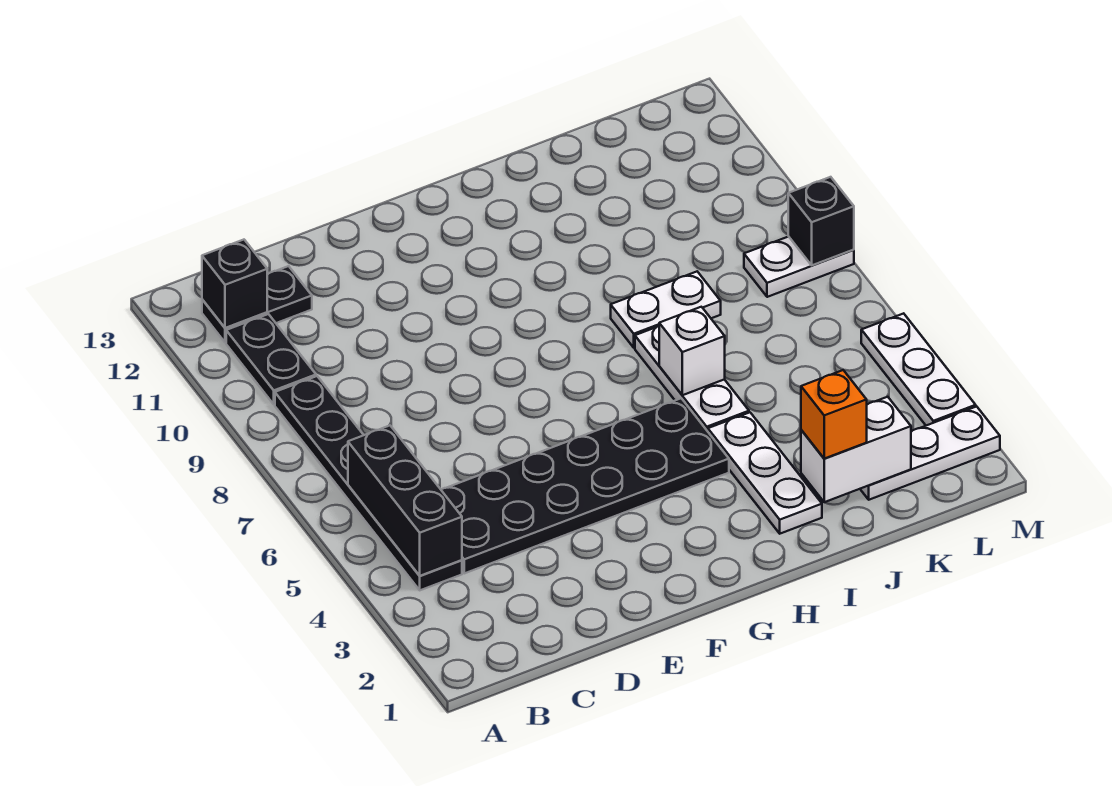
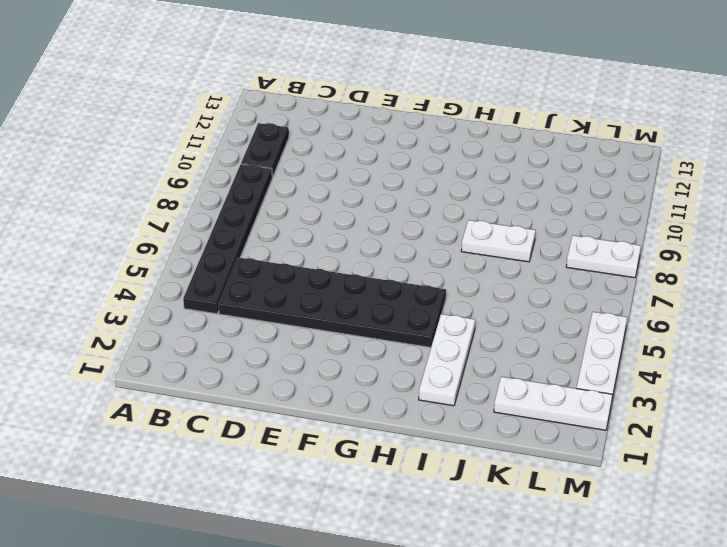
none -> black plate B12:C12 level 1
none -> white plate I5:I7 level 1
none -> black brick B4:B6 level 2

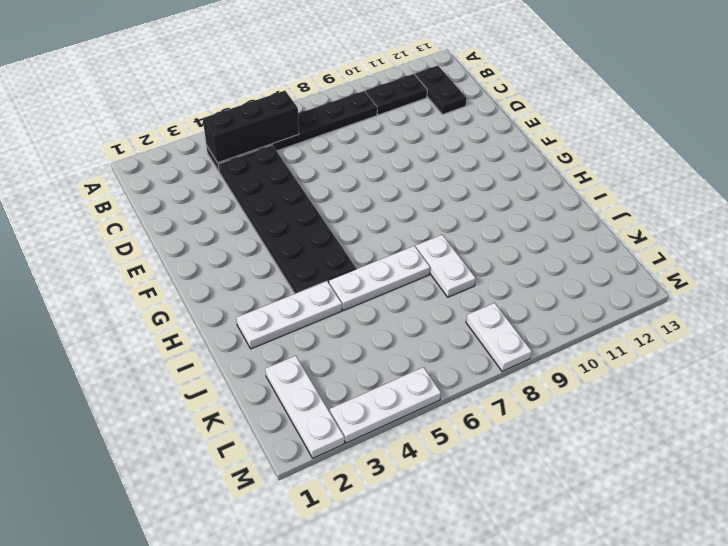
none -> black brick B12 level 2
none -> white brick I6 level 2
none -> white brick J2:K2 level 2

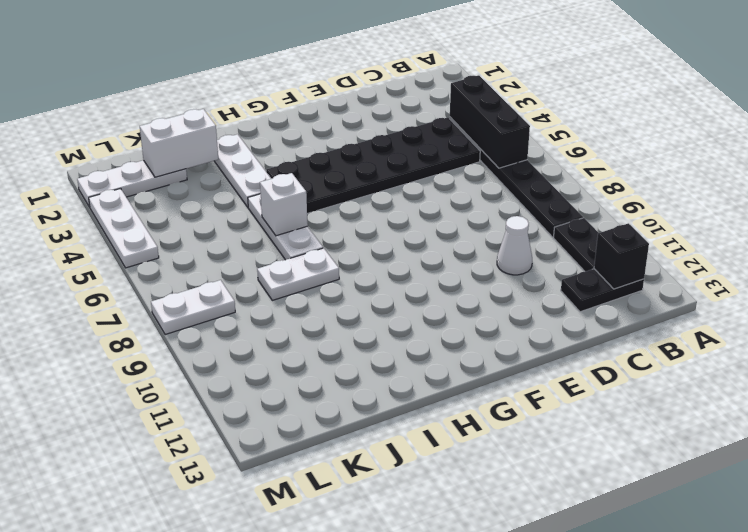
white cone D10 level 1 -> none
none -> black brick M8 level 2
none -> orange brick J2 level 3

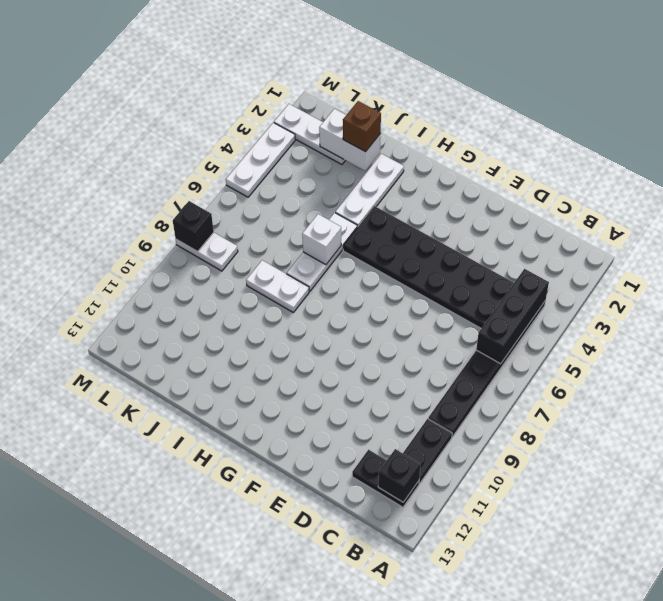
brown brick J2 level 3 -> orange brick J2 level 3

